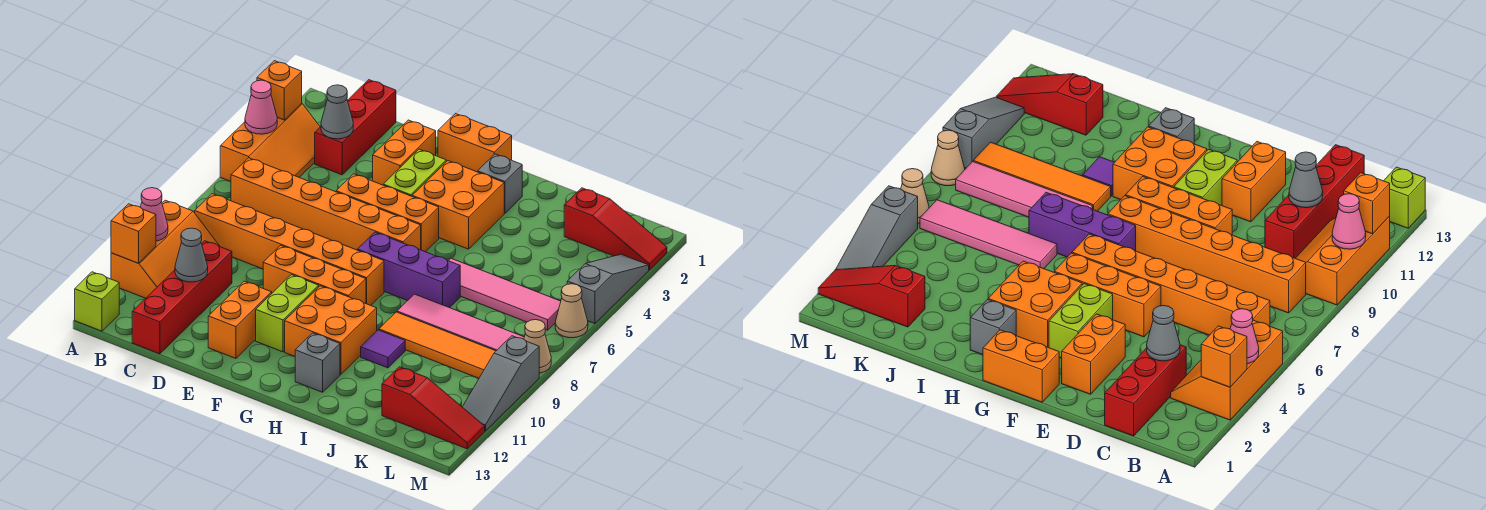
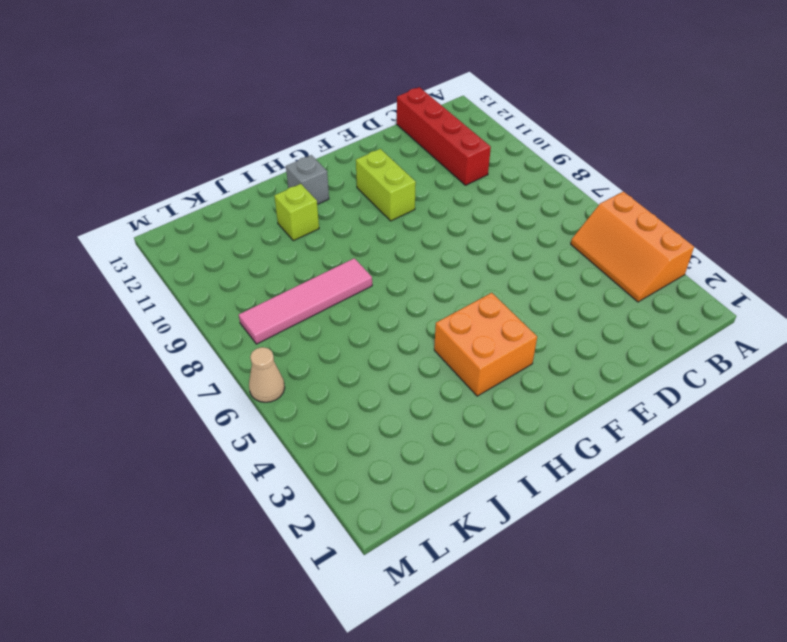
lime brick I11 level 1 -> lime brick A13 level 1
none -> orange slope A9:B11 level 1 top A
none -> orange brick B6:G6 level 1
none -> orange brick B8:G8 level 1
none -> red brick C1:C3 level 1

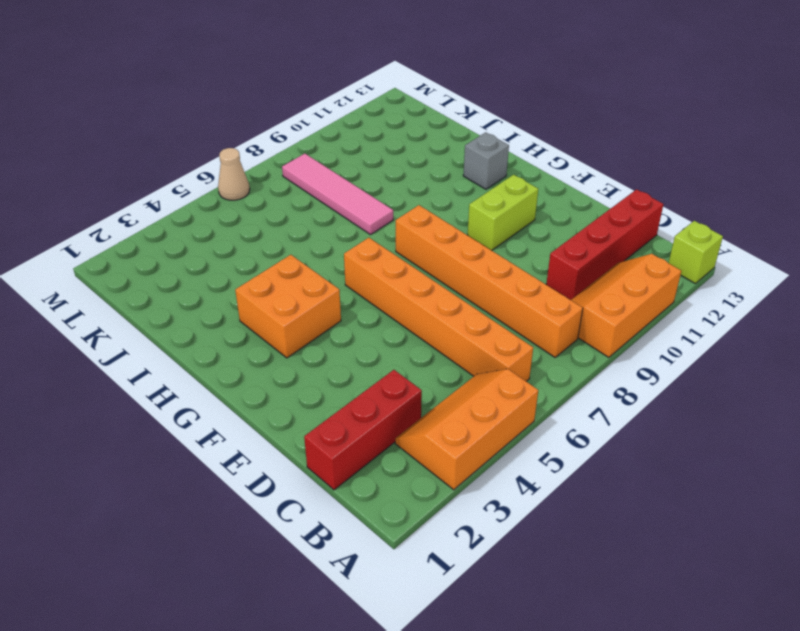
none -> orange brick E2:E3 level 1
none -> orange brick E5:G5 level 1
none -> orange brick E9:G9 level 1
none -> orange brick E11:E12 level 1

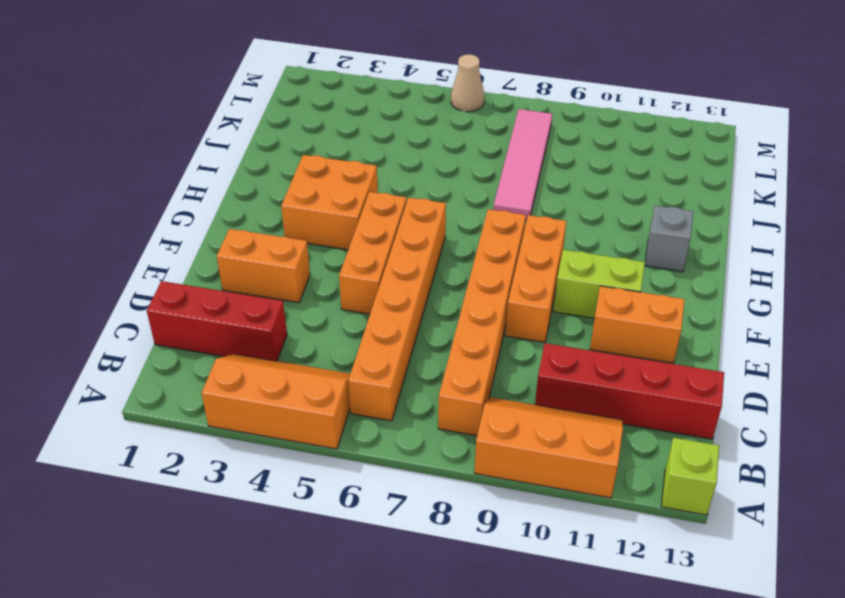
none -> orange brick F1:G1 level 1
none -> lime brick F3:F4 level 1
none -> purple brick G7:I7 level 1
none -> orange brick G10:H11 level 1

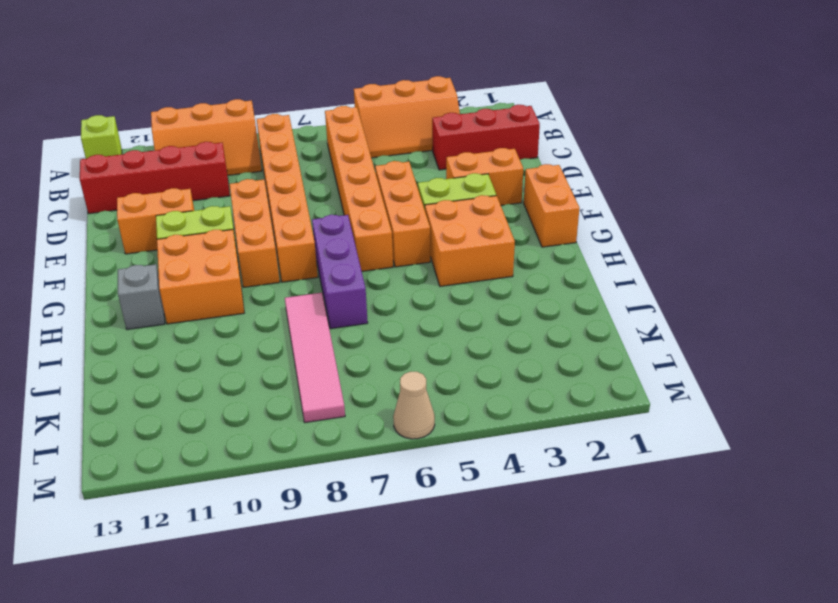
none -> grey brick H2 level 1
none -> pink tile I6:L6 level 1
none -> orange tile I9:L9 level 1
none -> purple tile I10 level 1

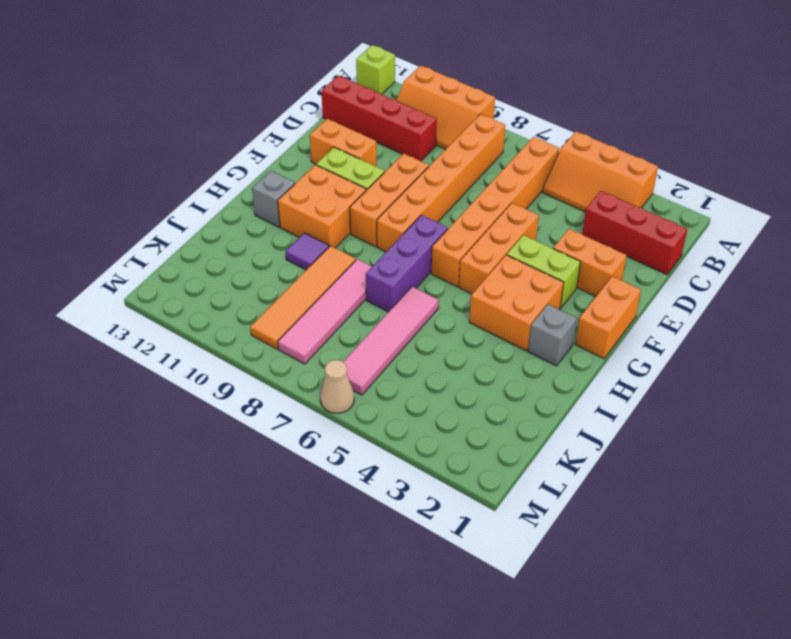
none -> red slope K2:M2 level 1 top K
none -> red slope K12:M12 level 1 top K
none -> grey slope M3:M5 level 1 top 5
none -> tan cone M8 level 1

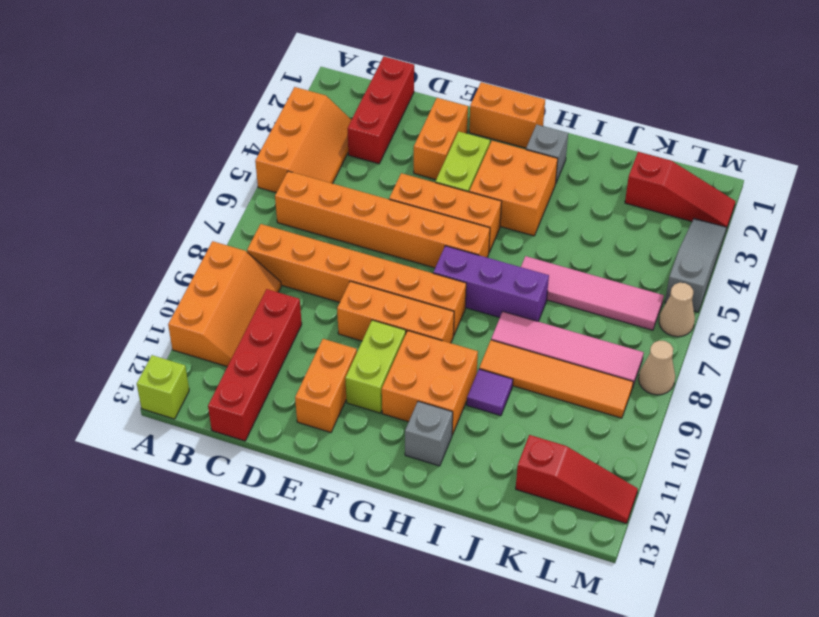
none -> grey slope M9:M11 level 1 top 9
none -> orange brick A3 level 2
none -> pink cone A4 level 2
none -> pink cone A10 level 2

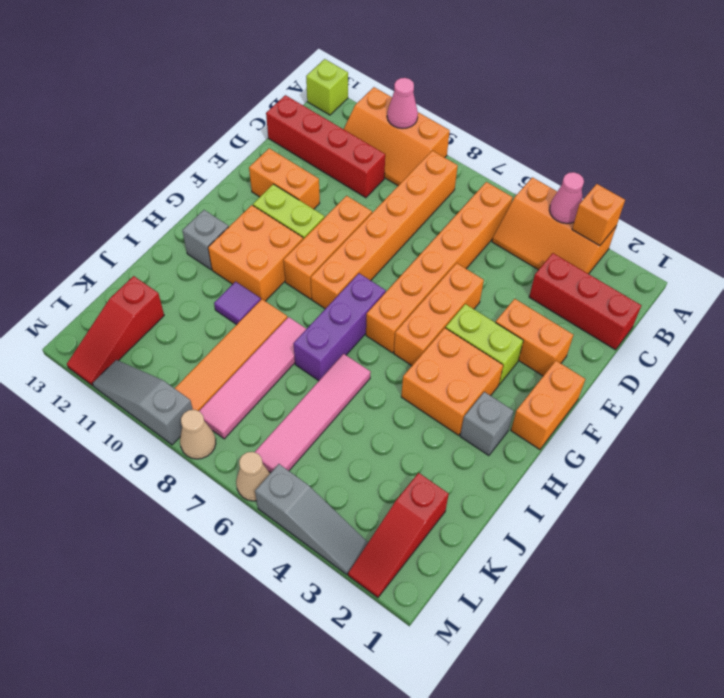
none -> orange brick A11 level 2
none -> grey cone C3 level 2
none -> grey cone C11 level 2

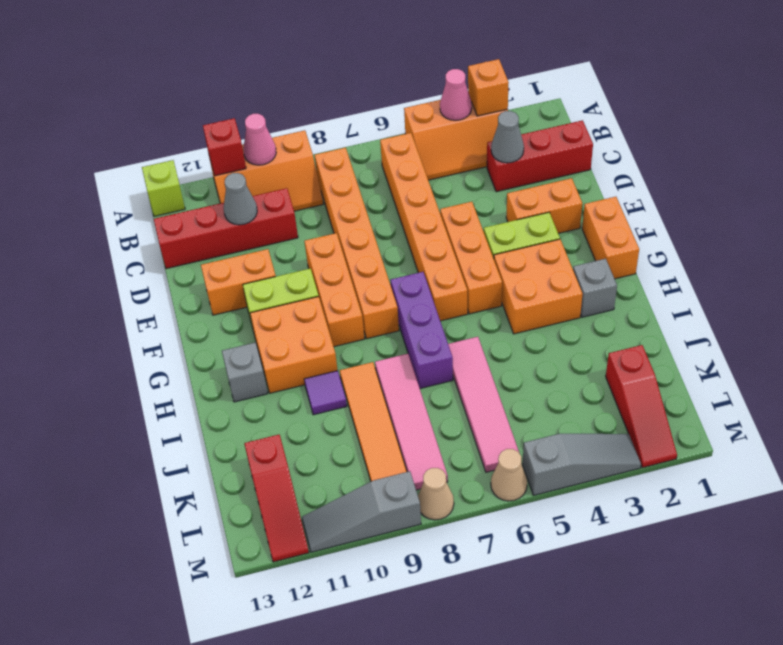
red brick A11 level 2 -> orange brick A11 level 2

